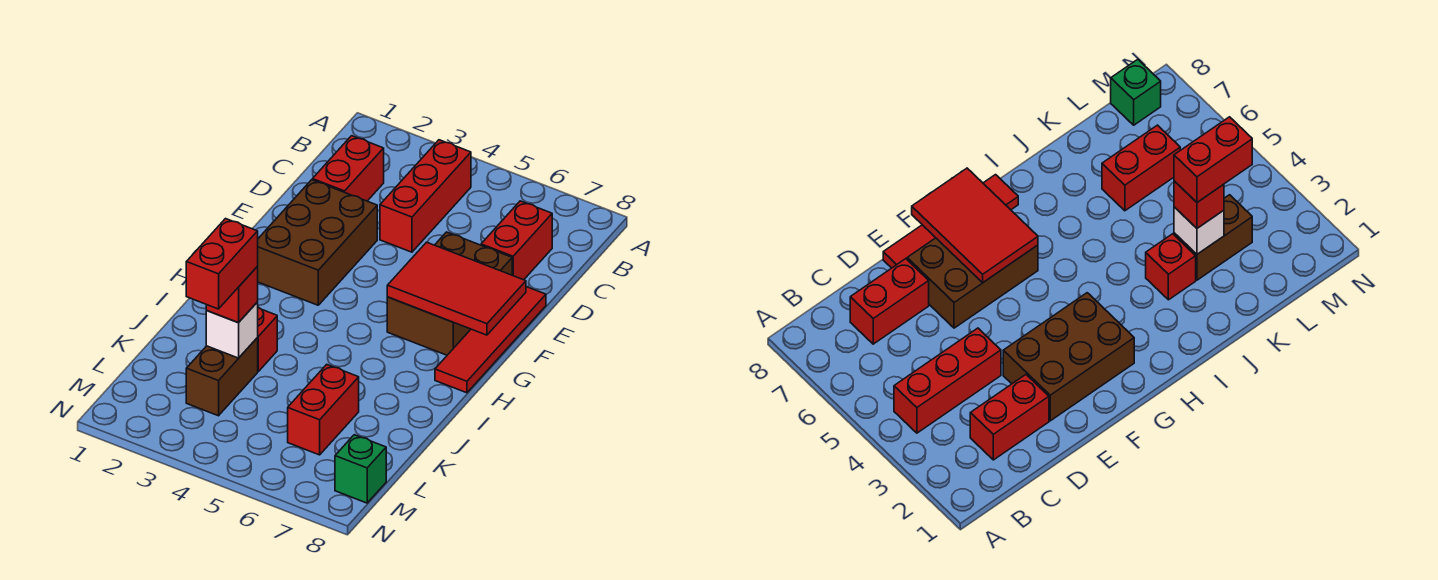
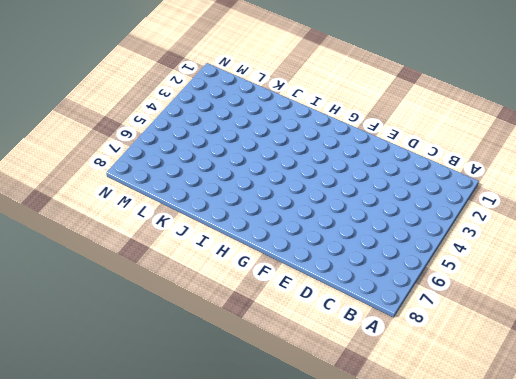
none -> red brick B4:D4 level 1
none -> red brick C2:D2 level 1
none -> red brick C7:D7 level 1

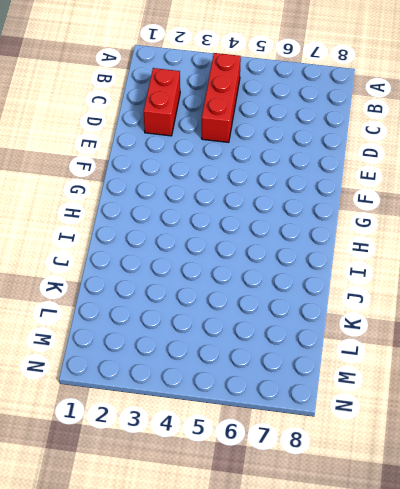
none -> red brick C7:D7 level 1
none -> brown brick E2:G3 level 1
none -> brown brick E6:G7 level 1

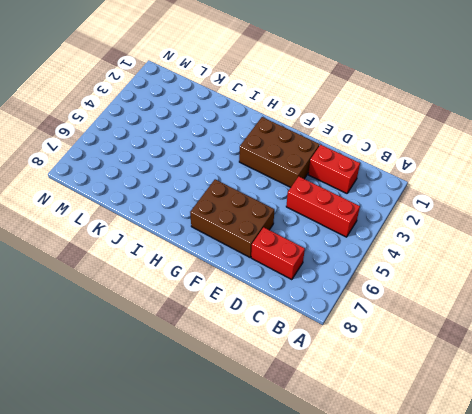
none -> red tile E8:H8 level 1
none -> red brick J3 level 1
none -> brown brick K3:L3 level 1

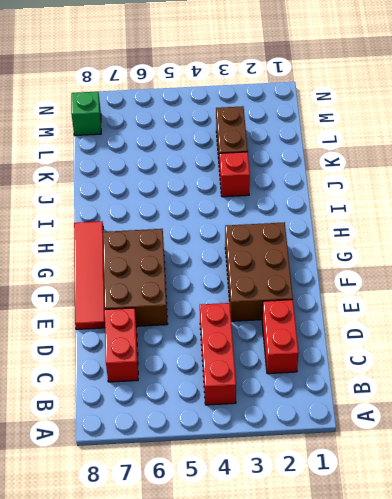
none -> red brick K6:L6 level 1
none -> red tile F6:G8 level 2
none -> white brick K3 level 2

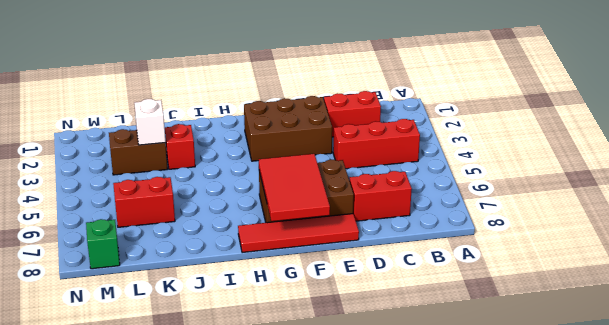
none -> red brick K3 level 3
none -> red brick K3:L3 level 4

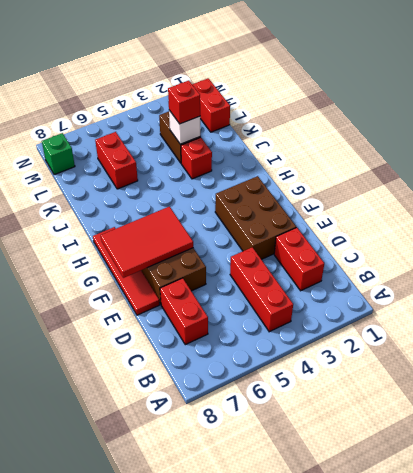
red brick L1:M1 level 1 -> red brick K3:L3 level 4

